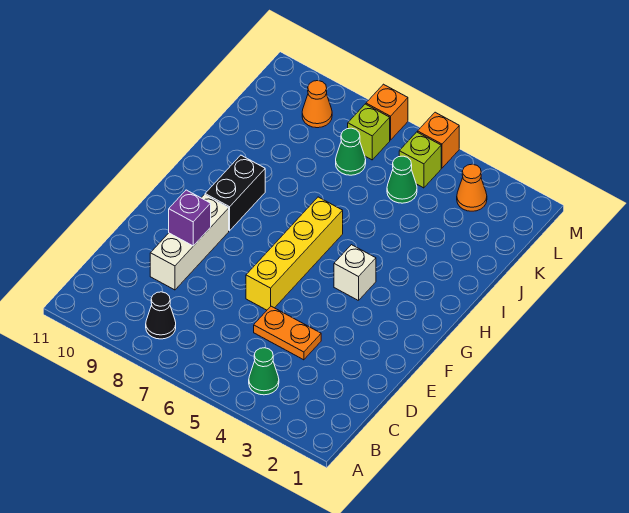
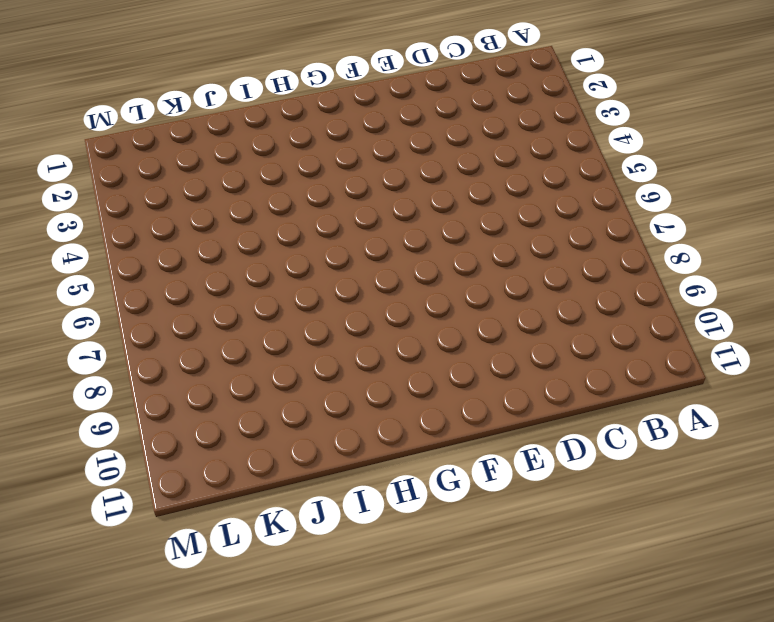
none -> green cone B4 level 1
none -> black cone B8 level 1
none -> orange plate D4:D5 level 1

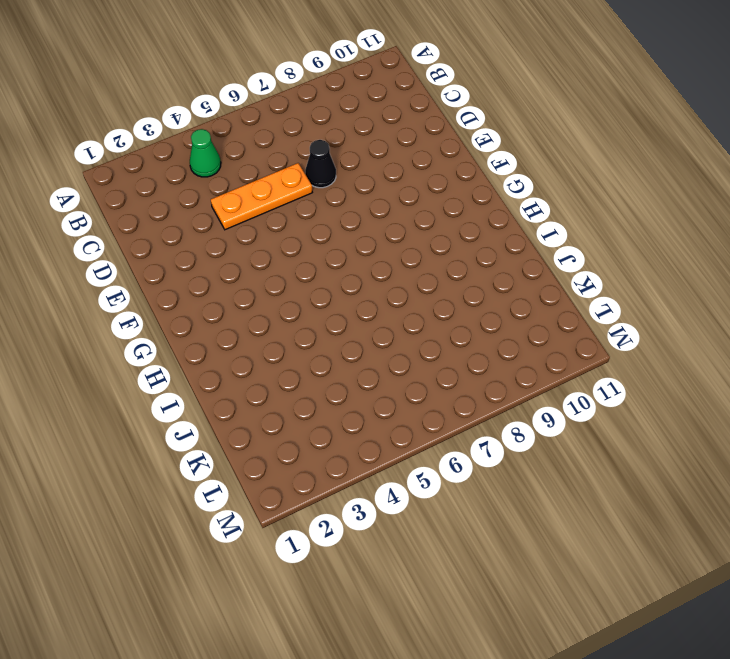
orange plate D4:D6 level 1 -> orange plate D4:D5 level 1
black cone D7 level 1 -> black cone B8 level 1
none -> white brick D9:F9 level 1
none -> yellow brick E6:H6 level 1
none -> white brick G4 level 1

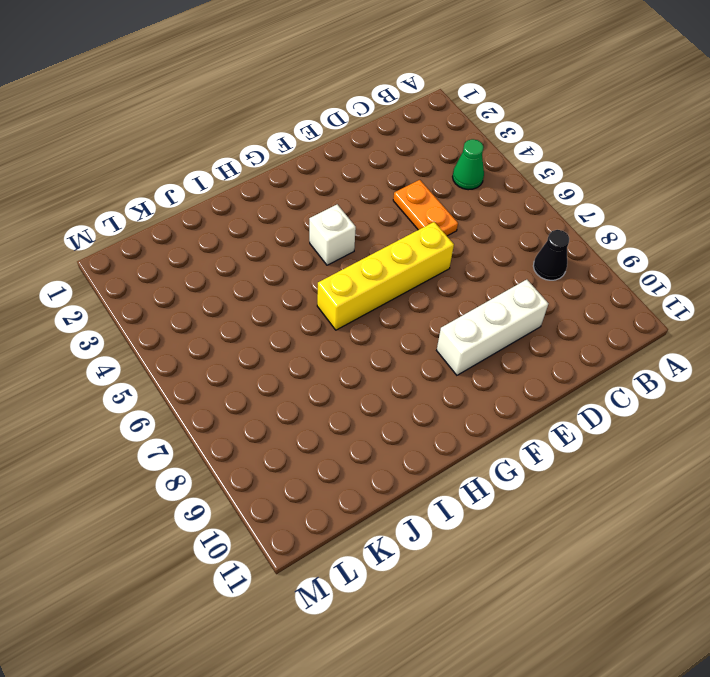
none -> black brick G9:H9 level 1
none -> green cone K5 level 1
none -> green cone K7 level 1

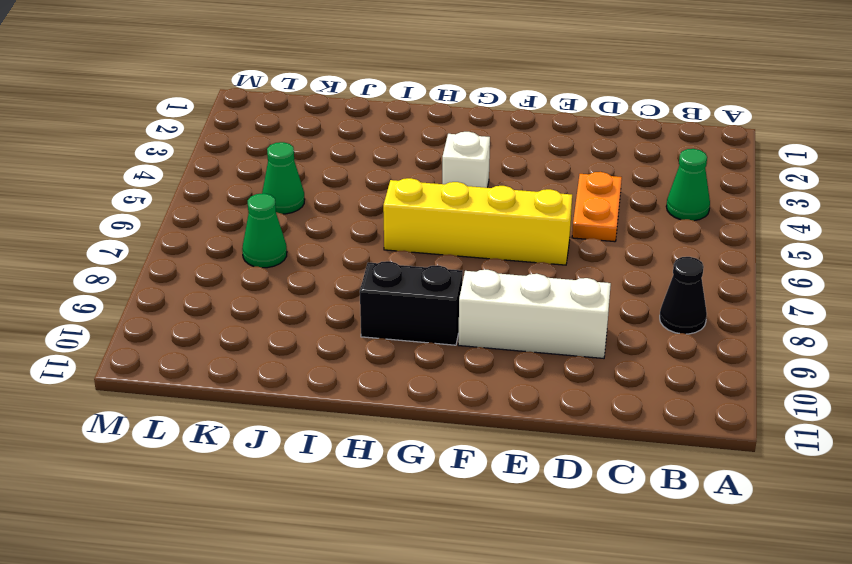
none -> orange cone L3 level 1
none -> lime brick L5 level 1
none -> lime brick L7 level 1

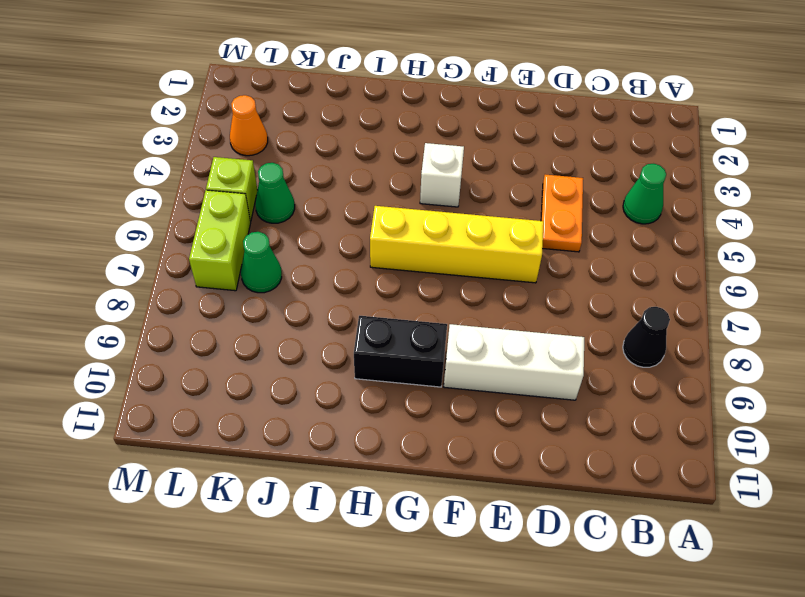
lime brick L6:L7 level 1 -> lime brick L7 level 1
none -> orange cone L9 level 1
none -> orange brick M5 level 1
none -> orange brick M7 level 1

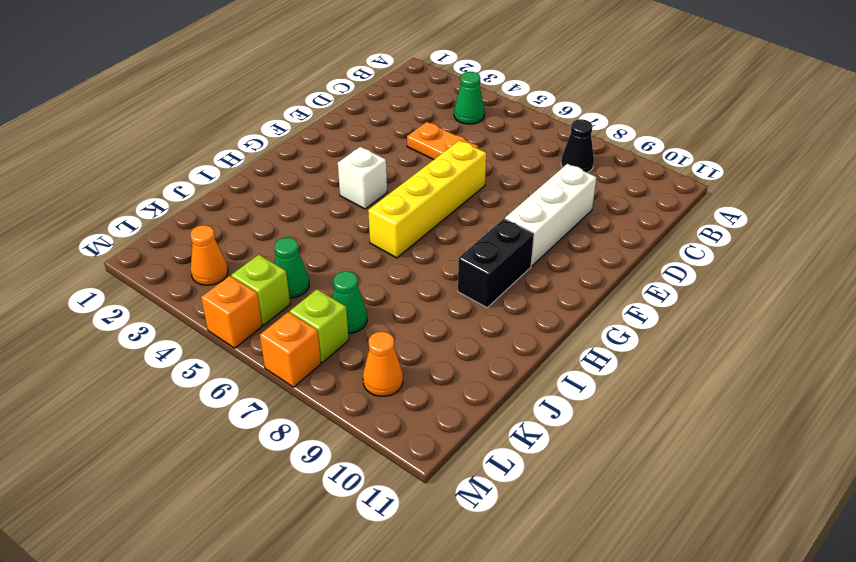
none -> purple brick E9 level 2

